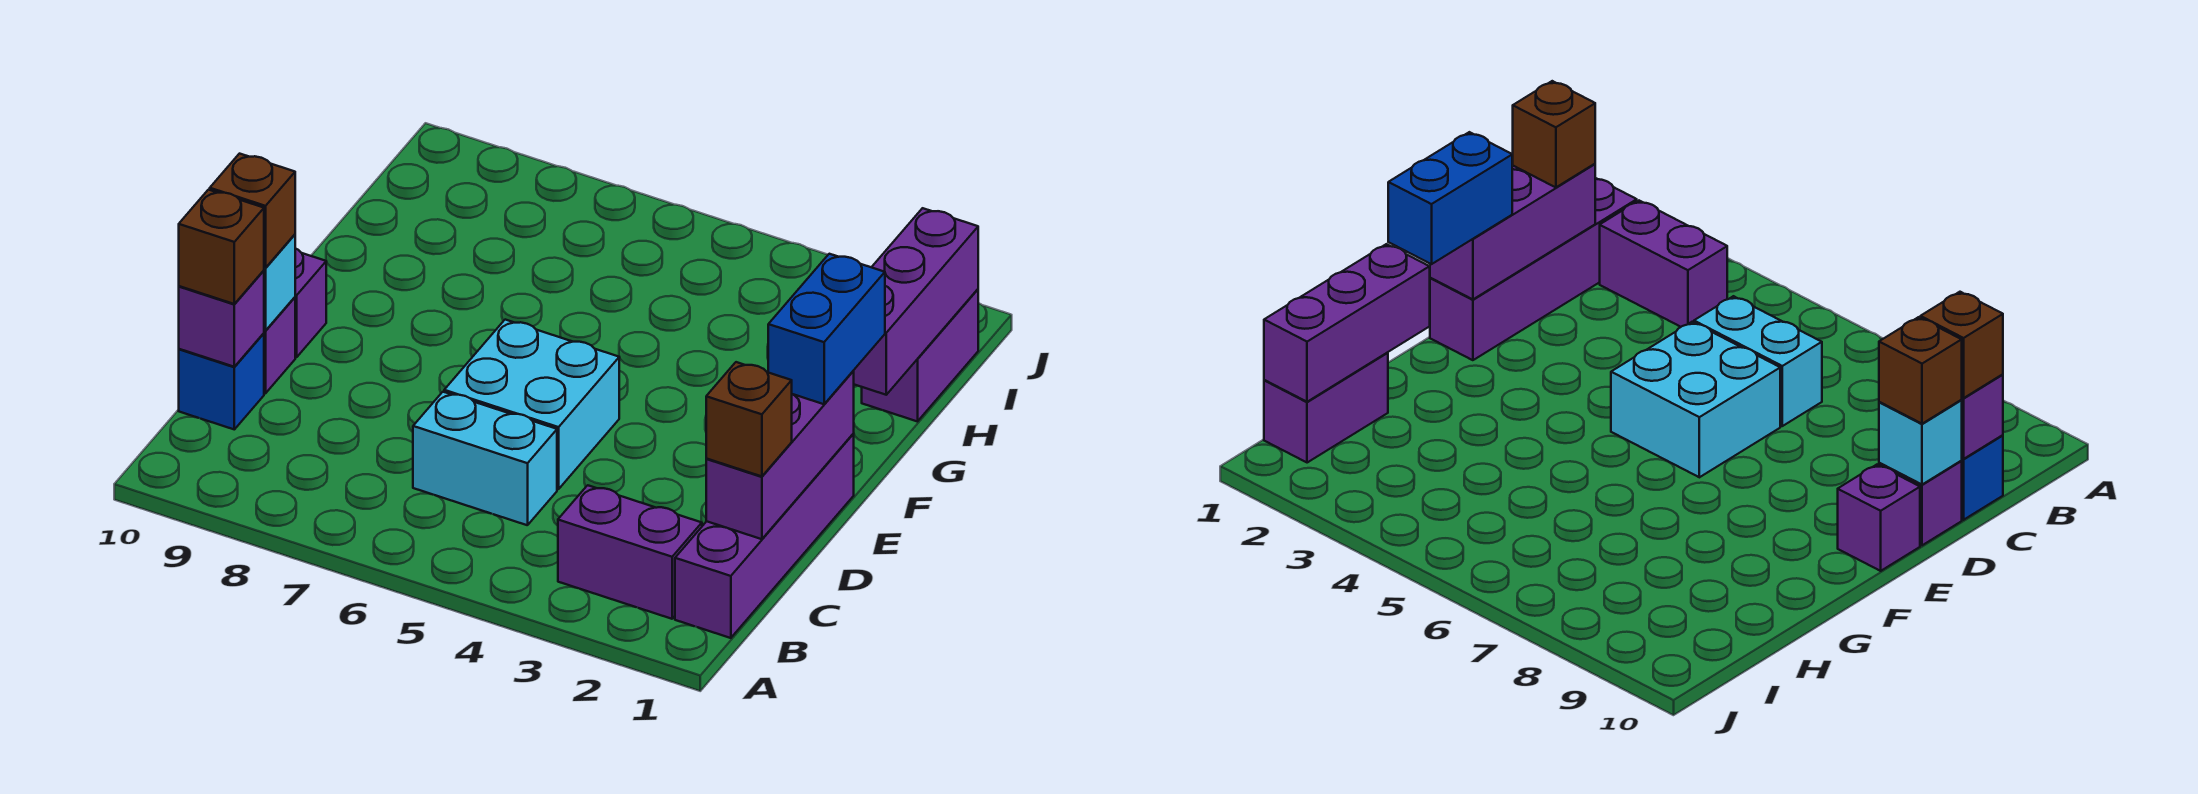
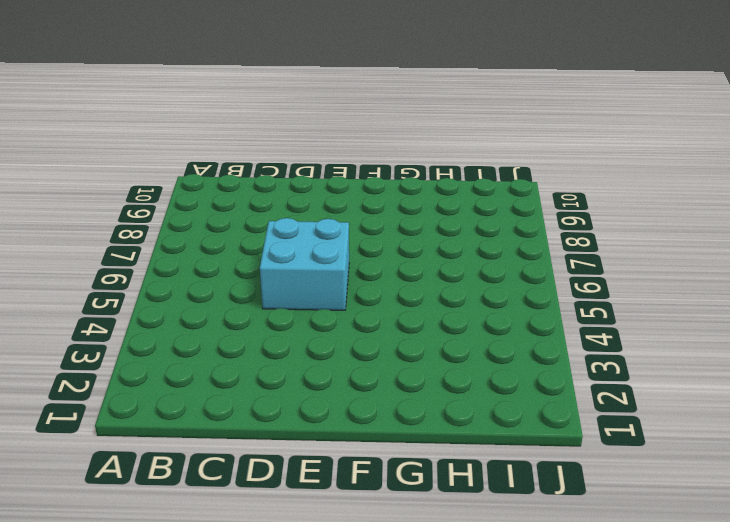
none -> purple brick B1:E1 level 1
none -> purple brick B2:B3 level 1
none -> cyan brick C5:C6 level 1

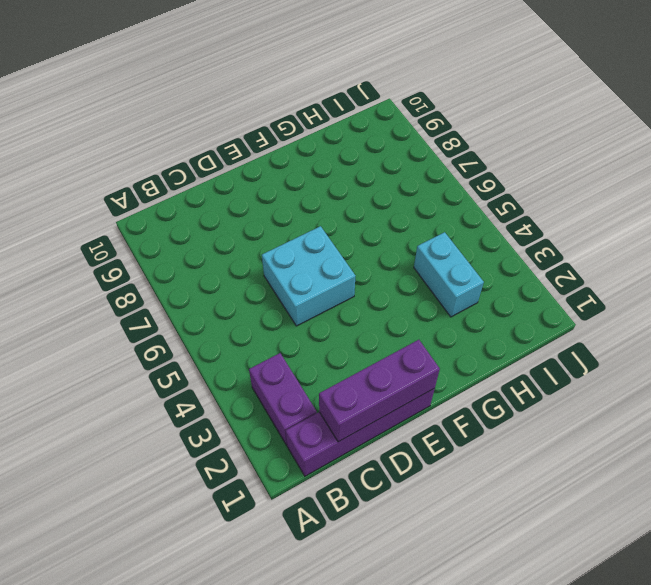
cyan brick H3:H4 level 1 -> cyan brick C5:C6 level 1
none -> blue brick C10 level 1
none -> purple brick D10 level 1
none -> purple brick E10 level 1

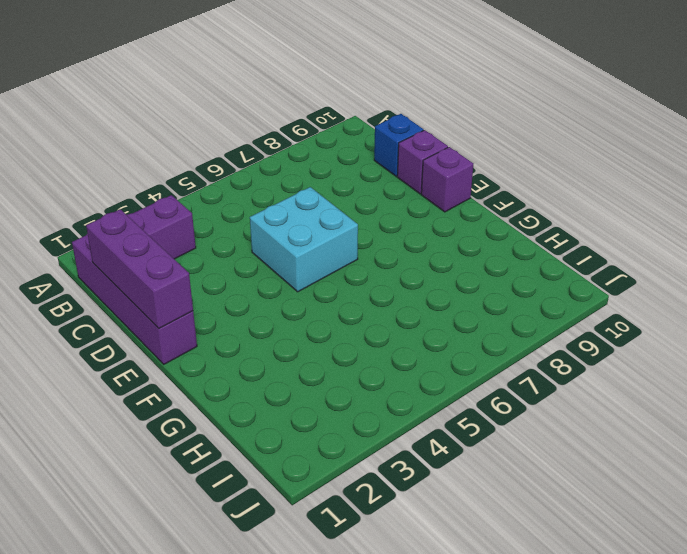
none -> cyan brick C5:C6 level 1
none -> purple brick H1:I1 level 1
none -> purple brick C10 level 2

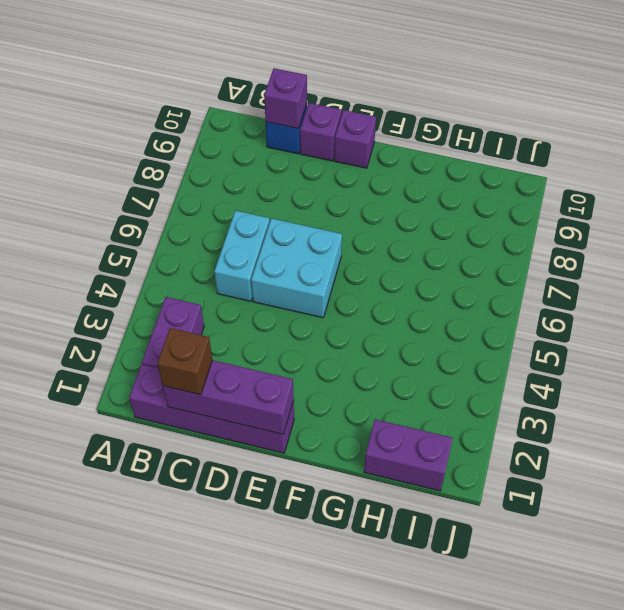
none -> cyan brick D10 level 2
none -> purple brick G1:I1 level 2
none -> brown brick C10 level 3

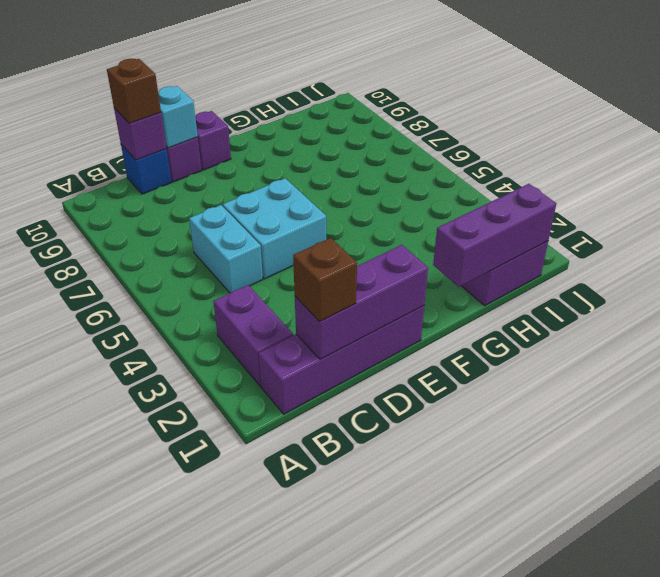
none -> brown brick D10 level 3
none -> blue brick E1:F1 level 3

